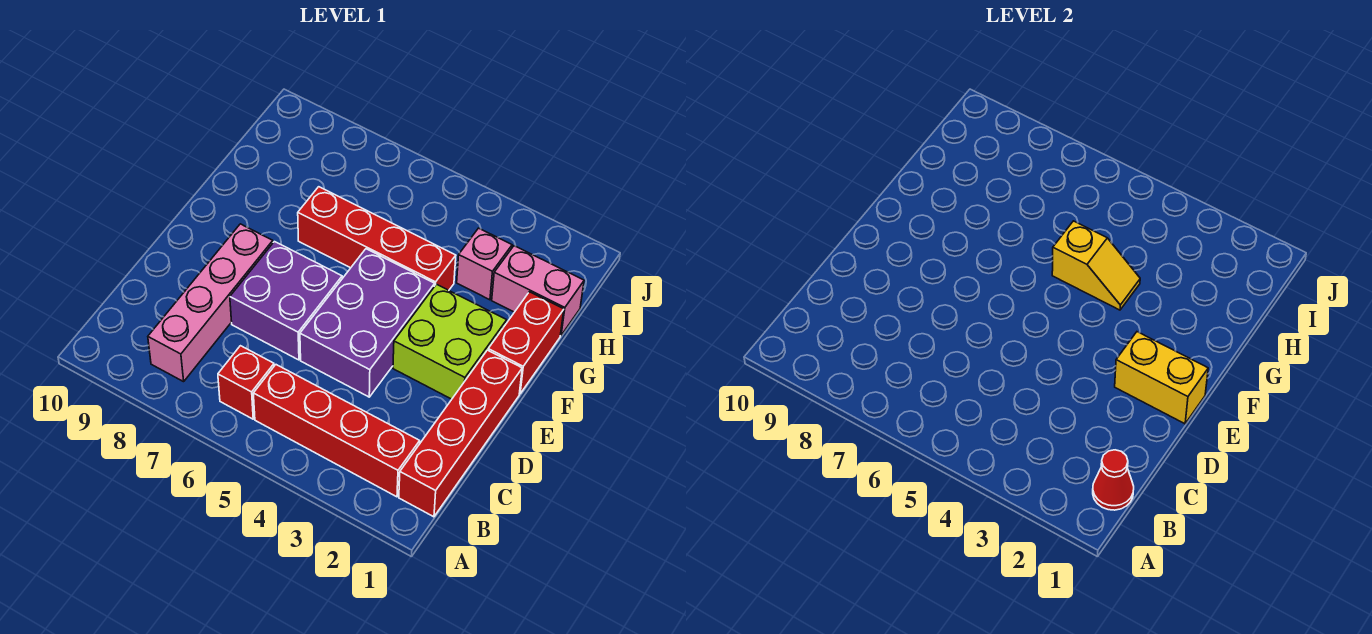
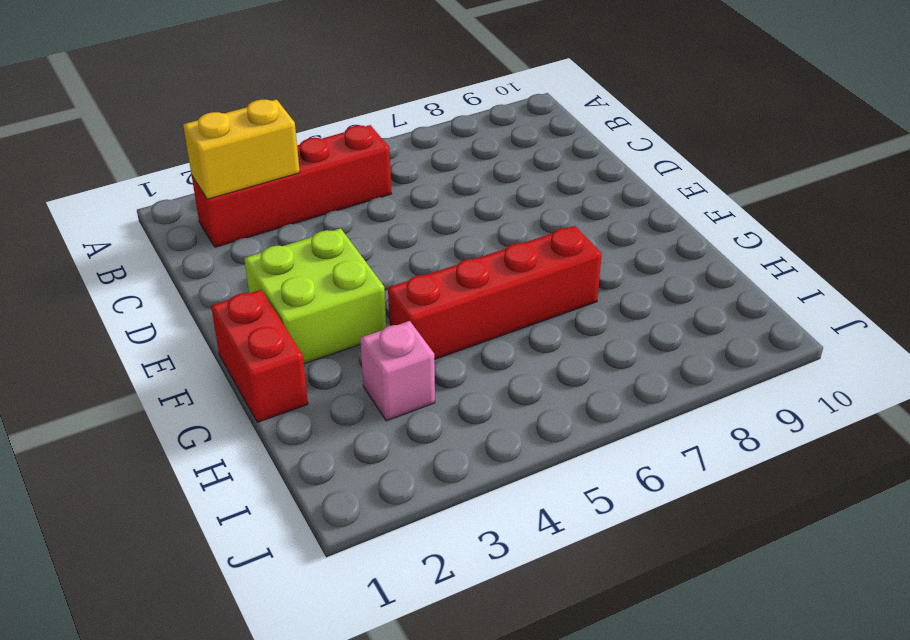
yellow brick B2:B3 level 2 -> yellow brick E1:E2 level 2
none -> red brick B1:E1 level 1
none -> red brick B6 level 1
none -> pink brick B8:E8 level 1

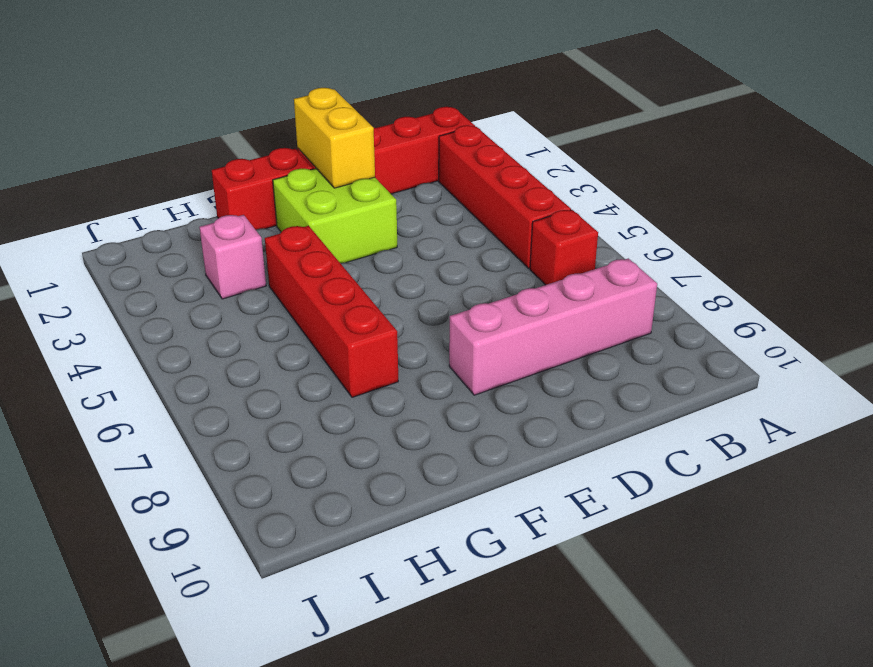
none -> purple brick D4:F5 level 1
none -> purple brick D6:E7 level 1
none -> pink brick H1:H2 level 1

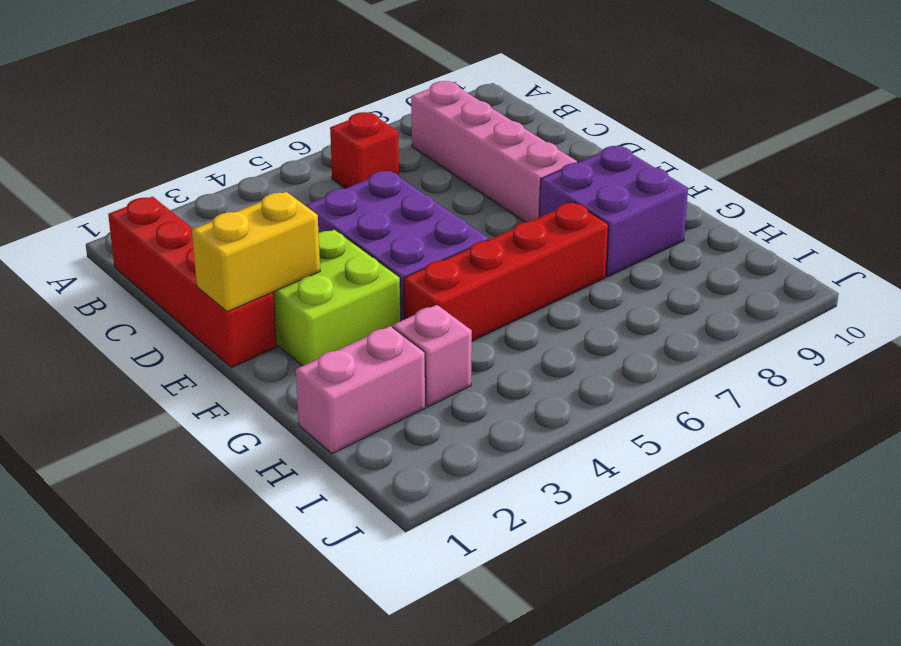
purple brick F8:G9 level 1 -> purple brick D6:E7 level 1
none -> red brick B2:B5 level 1
none -> red brick F1:G1 level 1
none -> red cone B1 level 2

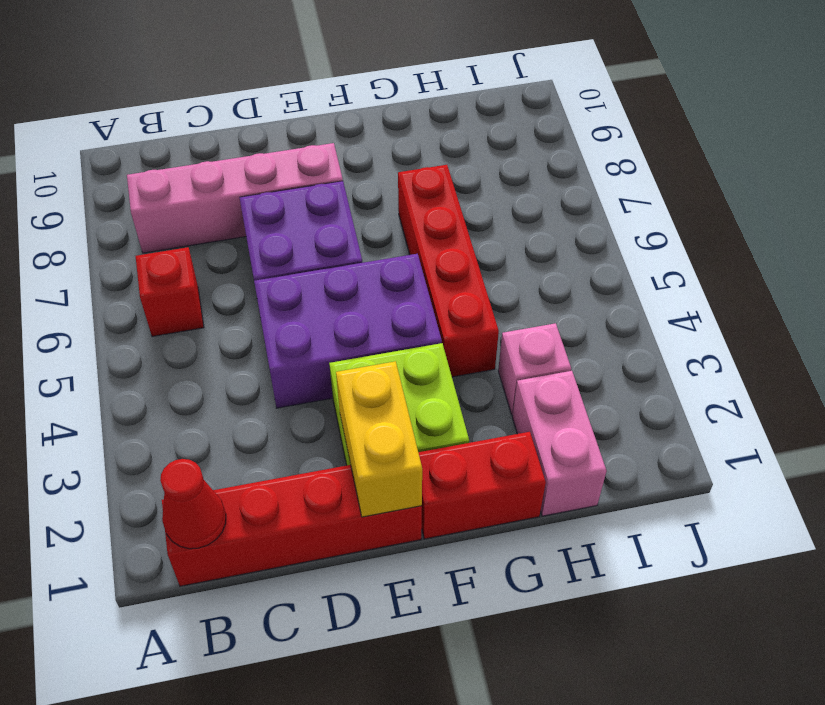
none -> red brick B2:B5 level 1
none -> yellow slope G4:G5 level 2 top 5

